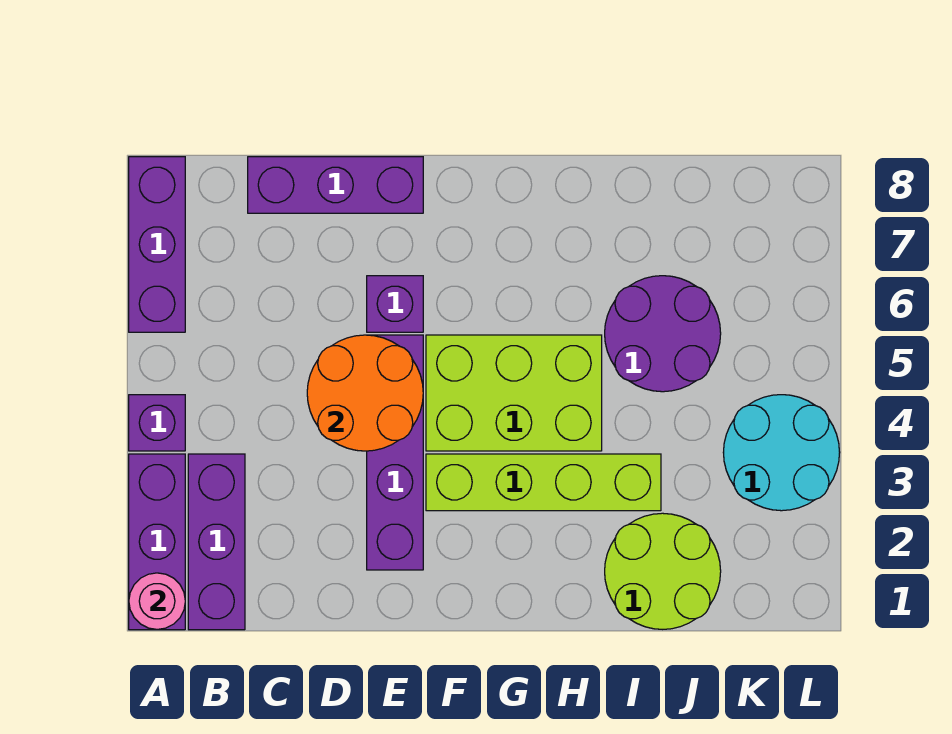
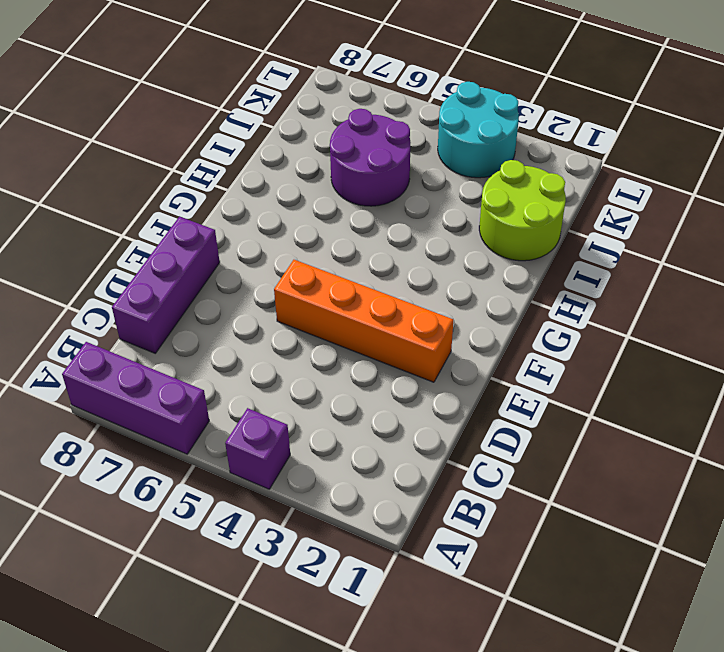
orange brick E2:E5 level 1 -> purple brick E2:E5 level 1
none -> purple brick A1:A3 level 1
none -> purple brick B1:B3 level 1
none -> purple brick E6 level 1

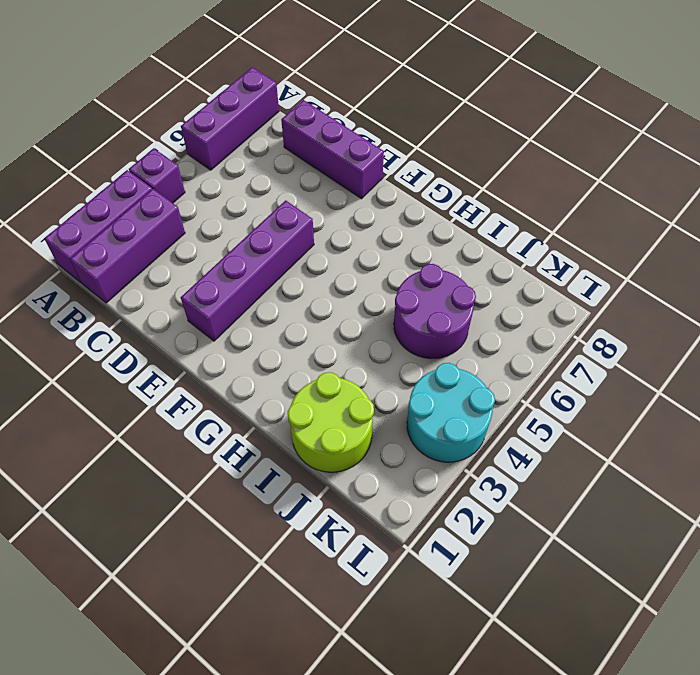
none -> purple brick E6 level 1
none -> lime brick F3:I3 level 1
none -> lime brick F4:H5 level 1

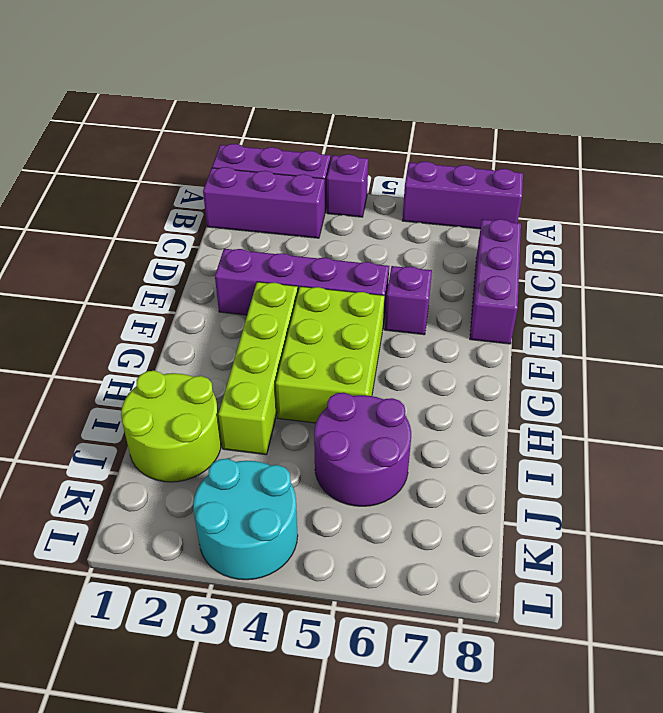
none -> pink round brick A1 level 2
none -> orange round brick D4:E5 level 2

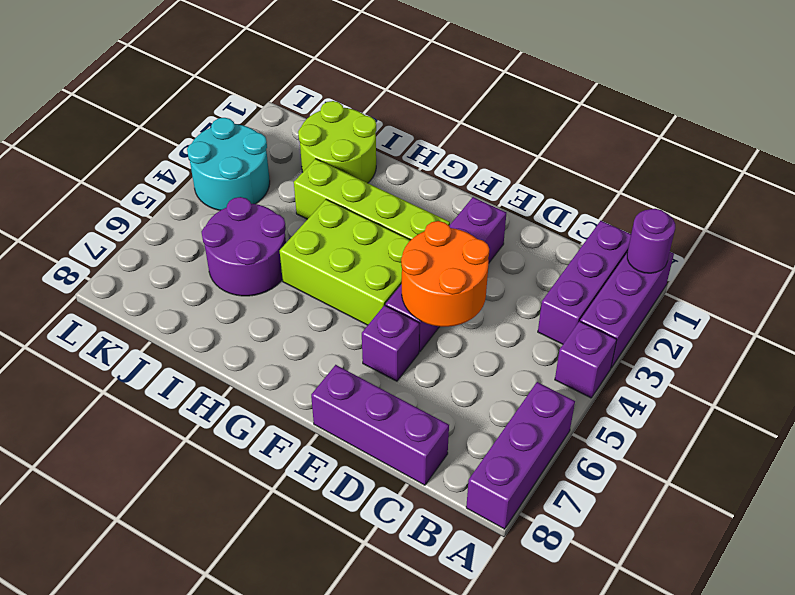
purple round brick A1 level 2 -> pink round brick A1 level 2

